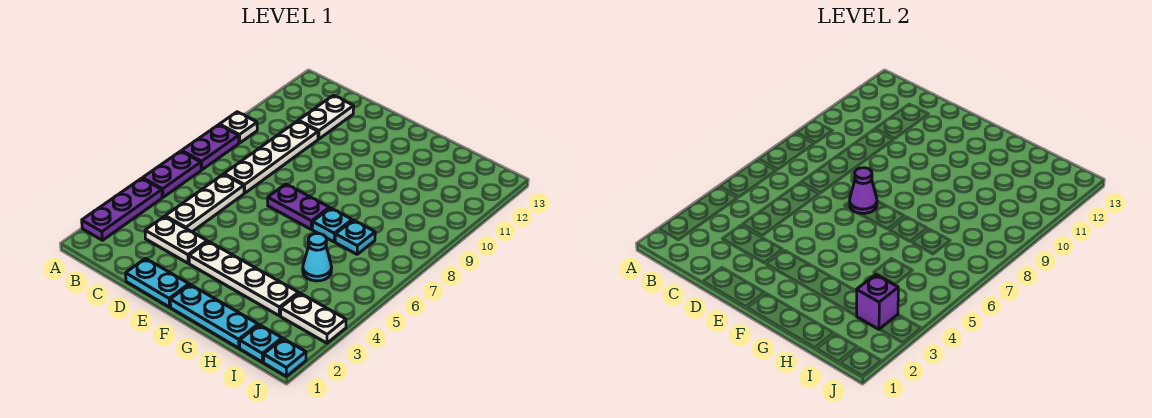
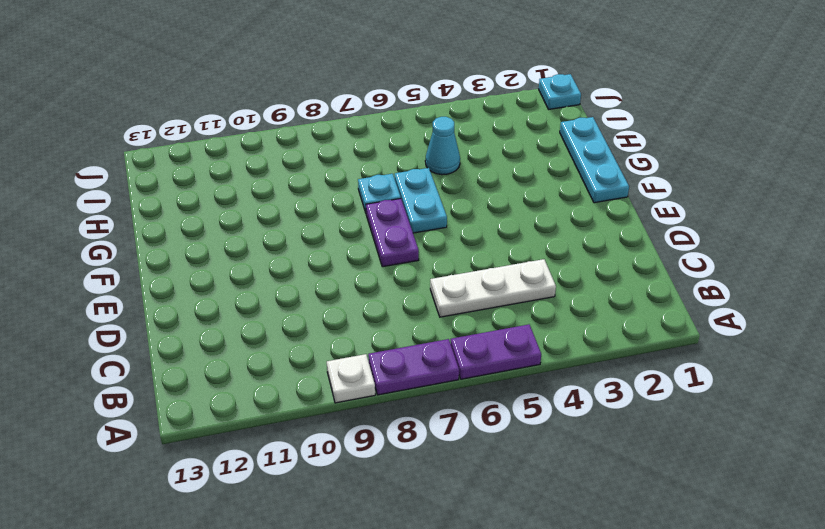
cyan plate F6:G6 level 1 -> cyan plate D1:E1 level 1
none -> purple plate A2:A4 level 1
none -> white plate C3:D3 level 1
none -> white plate C7:C10 level 1

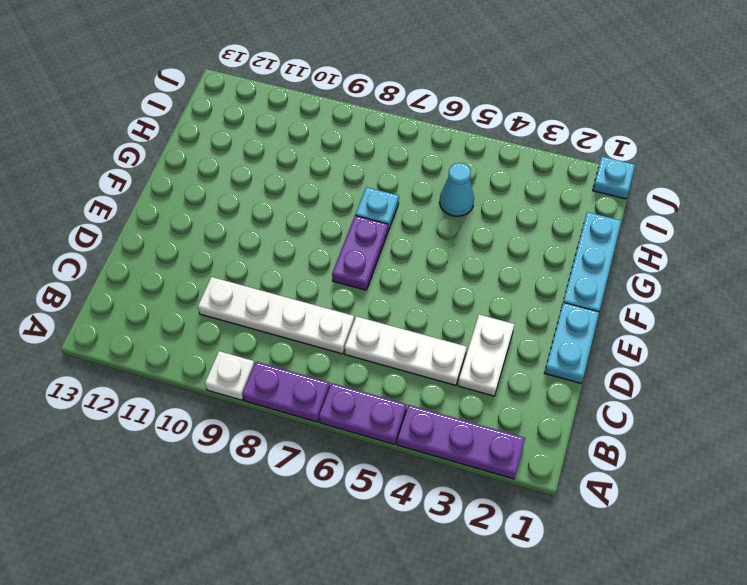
none -> white plate C11:C12 level 1
none -> white plate E3:H3 level 1
none -> cyan plate H7 level 1

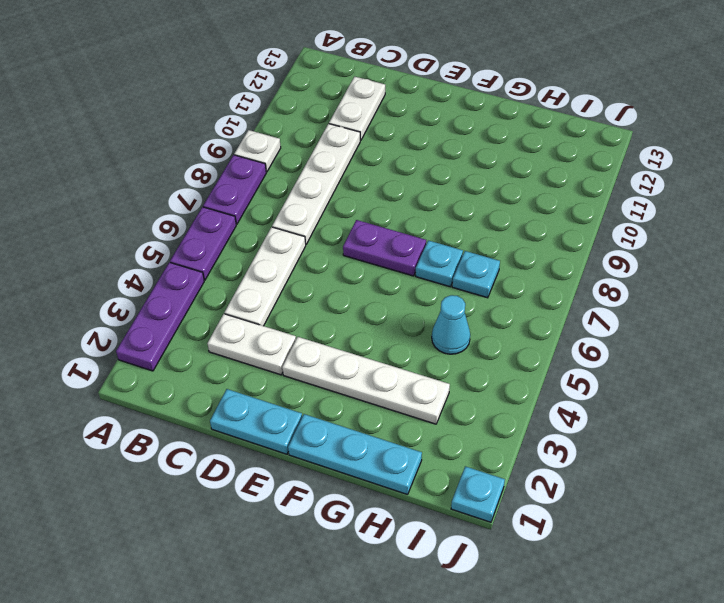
none -> cyan plate I1 level 1
none -> white plate I3:J3 level 1
none -> purple cone E7 level 2

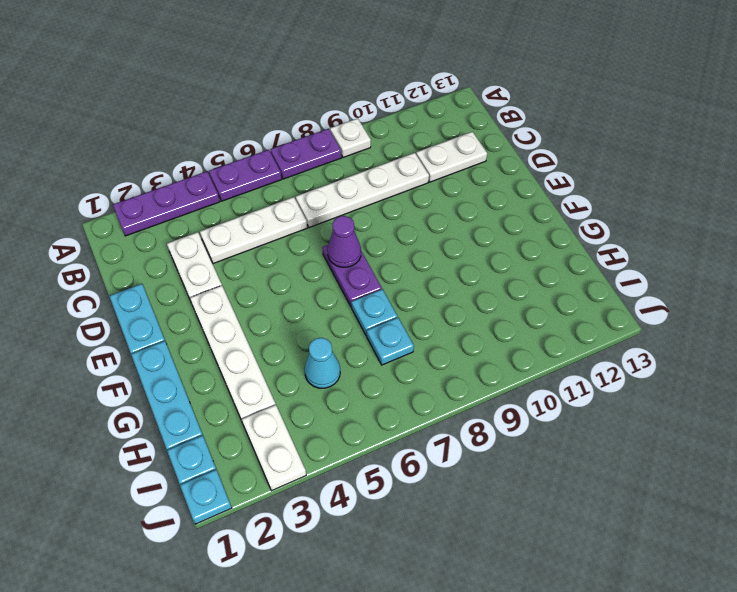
none -> purple brick I3 level 2

